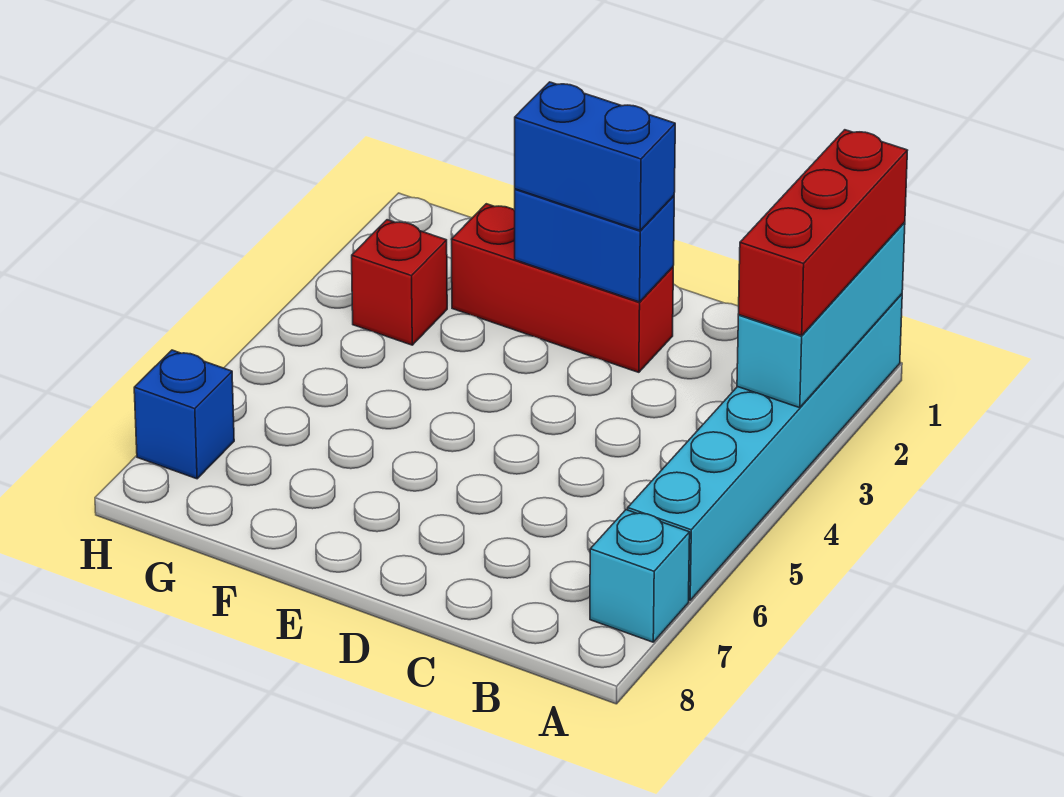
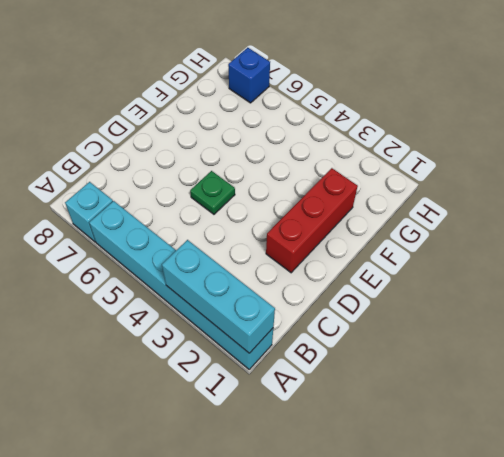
green plate D5 level 1 -> none
none -> red brick G3 level 1
none -> blue brick D2:E2 level 2

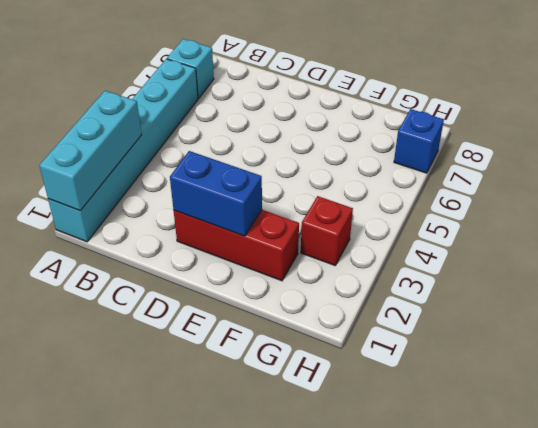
none -> red brick A1:A3 level 3
none -> blue brick D2:E2 level 3

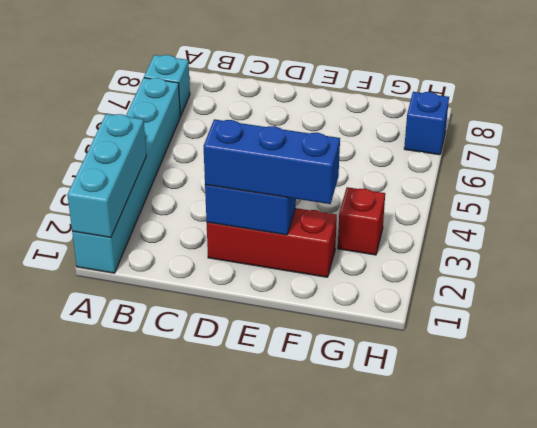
blue brick D2:F2 level 3 -> blue brick D2:E2 level 3
none -> red brick A1:A3 level 3

